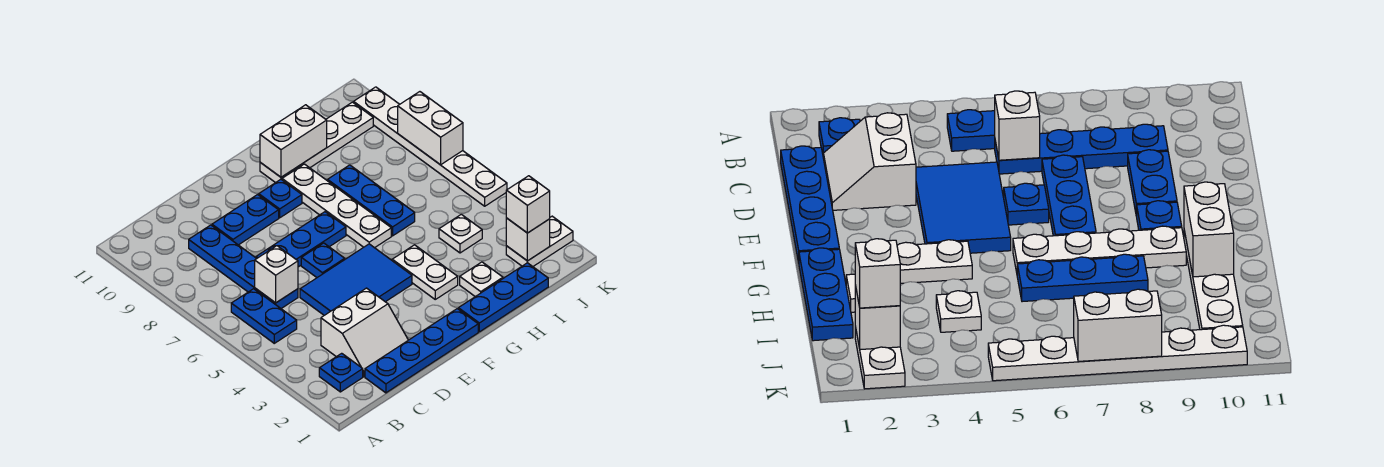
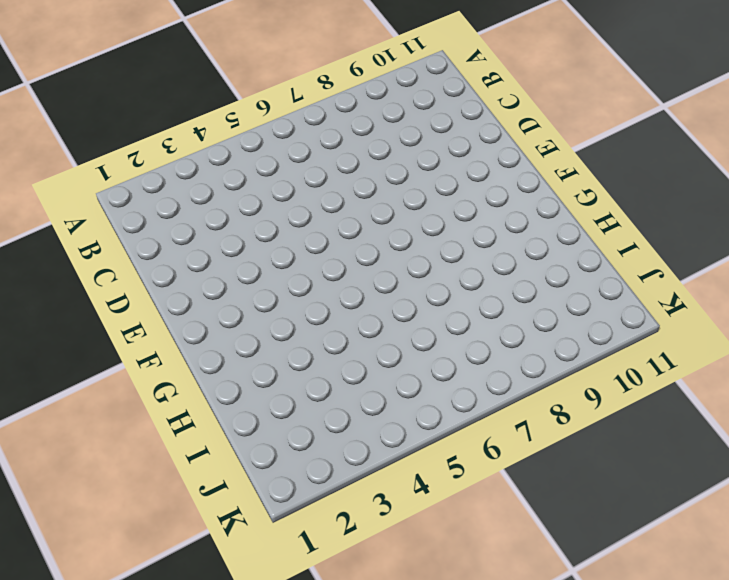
none -> blue plate B2 level 1
none -> blue plate B5:B6 level 1
none -> blue plate C1:F1 level 1

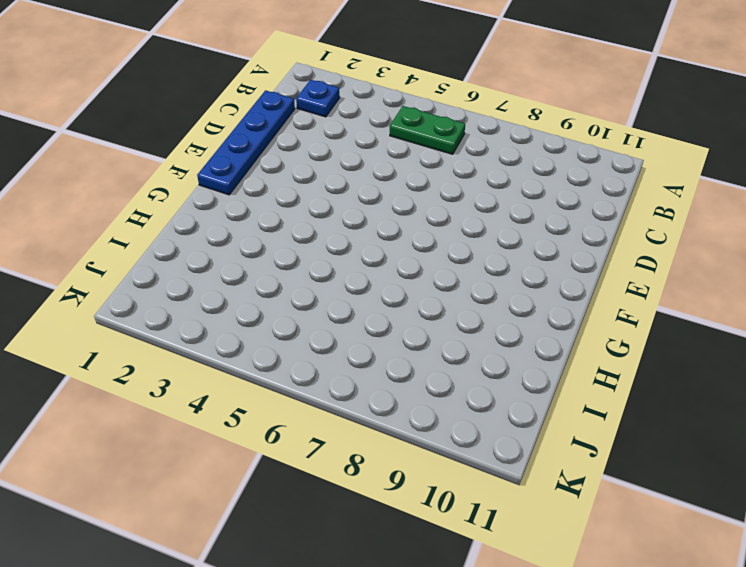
green plate B5:B6 level 1 -> blue plate B5:B6 level 1
none -> white slope C2:D3 level 1 top 3
none -> blue plate C6:C9 level 1
none -> blue tile D4:F5 level 1

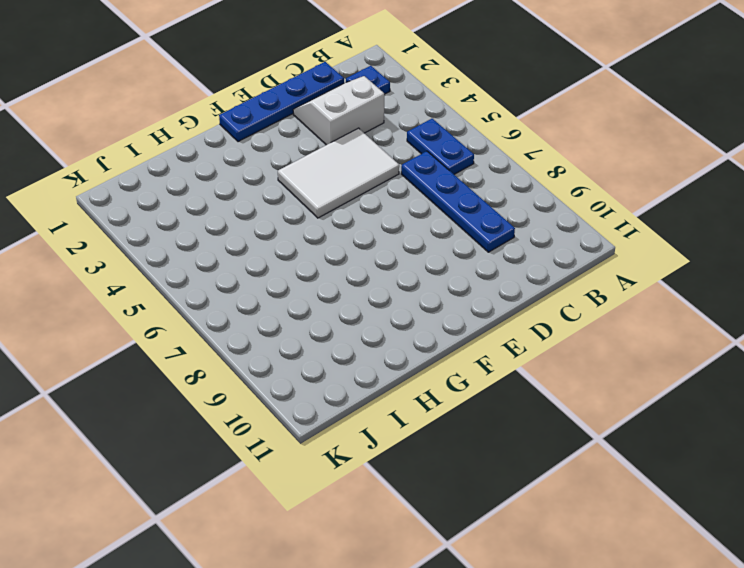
white tile D4:F5 level 1 -> blue tile D4:F5 level 1
none -> blue plate D7:F7 level 1
none -> blue plate D9:E9 level 1
none -> blue plate E6 level 1

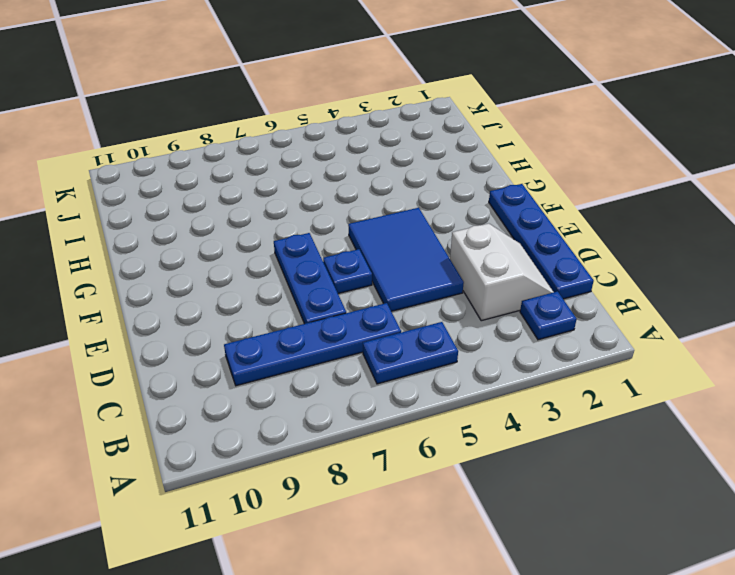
none -> blue plate D9:E9 level 1
none -> blue plate F9 level 1
none -> blue plate G1:I1 level 1

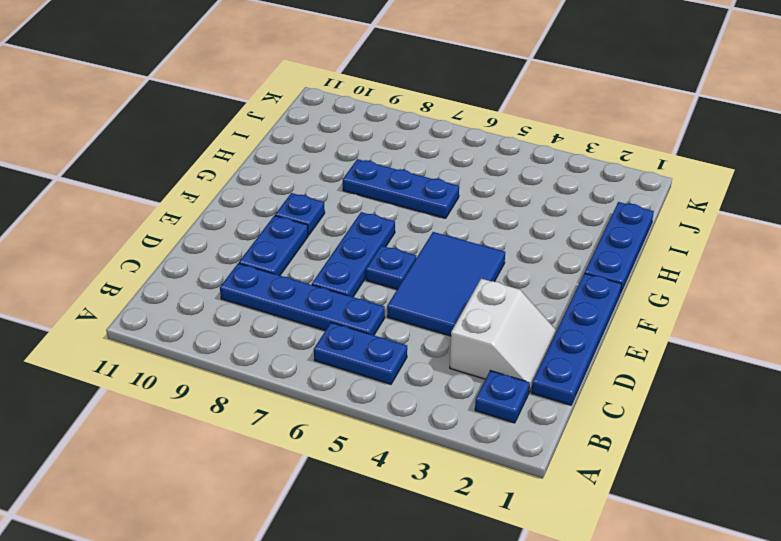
none -> white plate G3:G4 level 1
none -> white plate G6:G9 level 1
none -> white plate G10:J10 level 1

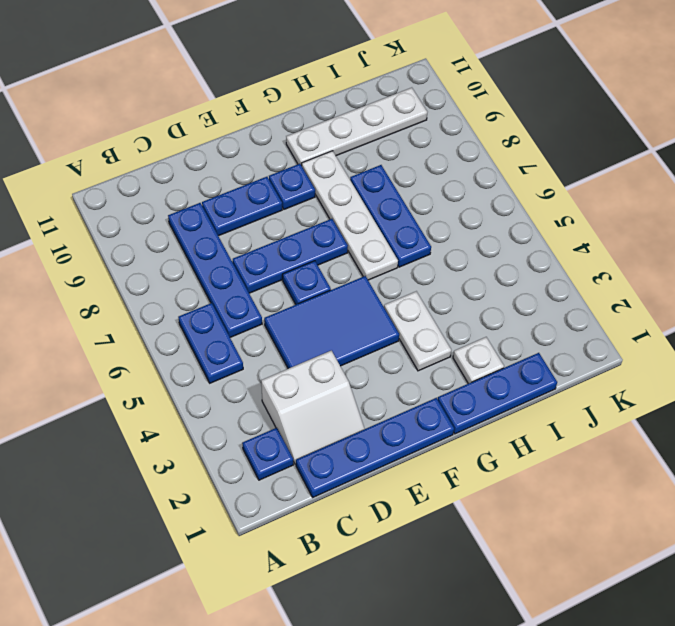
none -> white plate I4 level 1
none -> white plate J2:K2 level 1
none -> white plate K5:K10 level 1

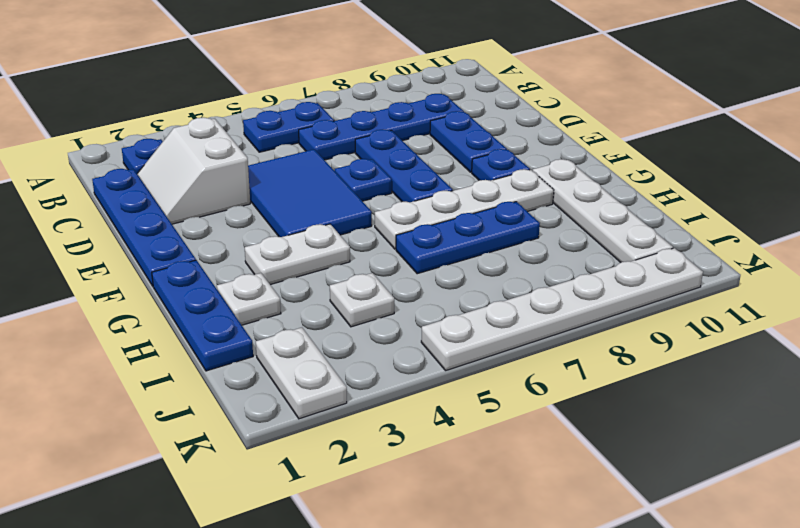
none -> white brick C6 level 2
none -> white brick G10:H10 level 2
none -> white brick J2 level 2

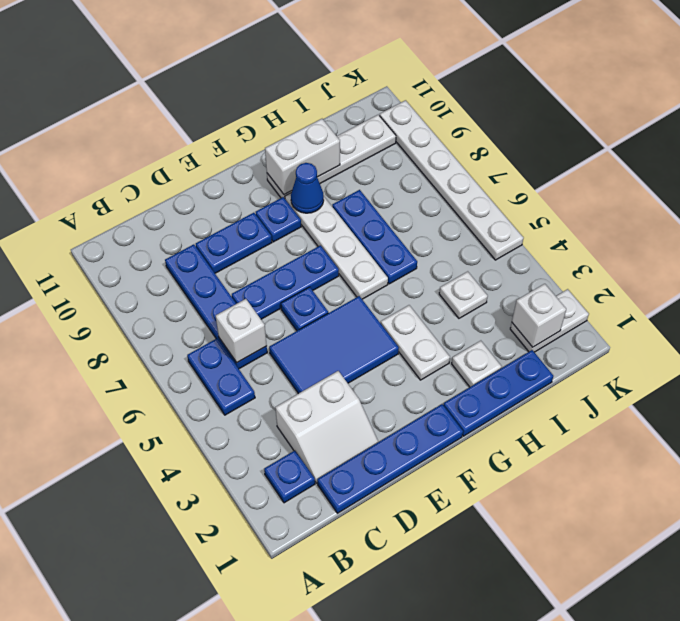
blue cone G9 level 2 -> none
none -> white brick K7:K8 level 2
none -> white brick J2 level 3

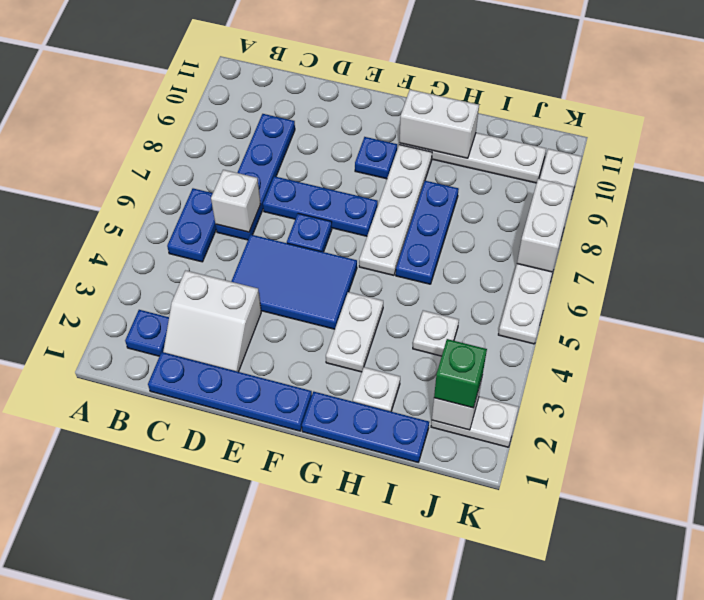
green brick J2 level 3 -> white brick J2 level 3
none -> blue plate D9:E9 level 1

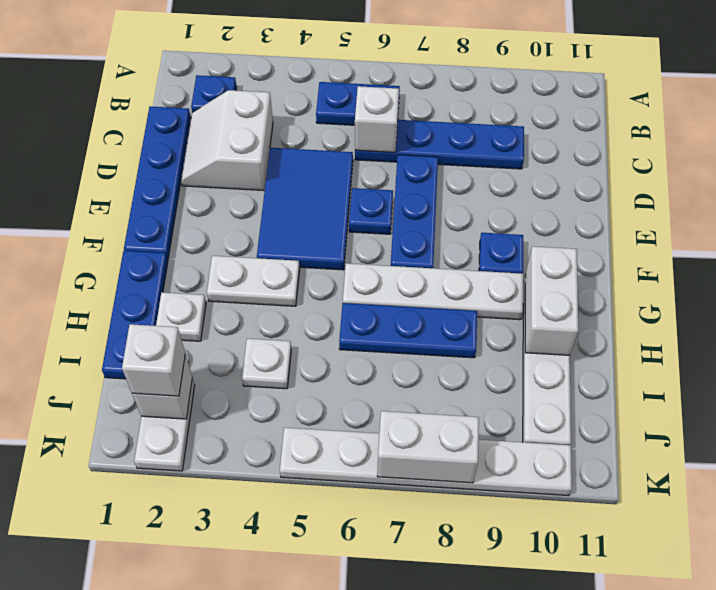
none -> blue plate D9:E9 level 1

